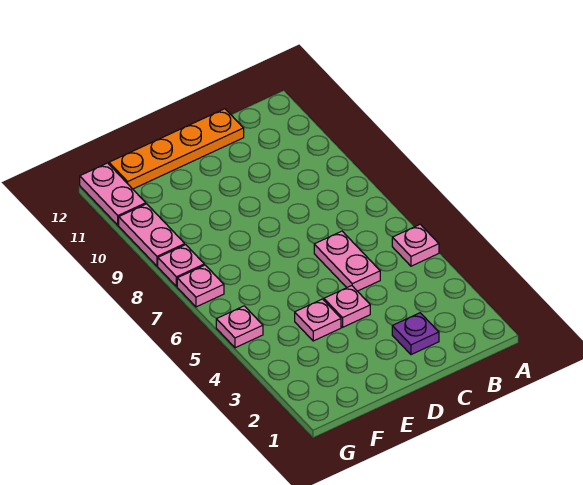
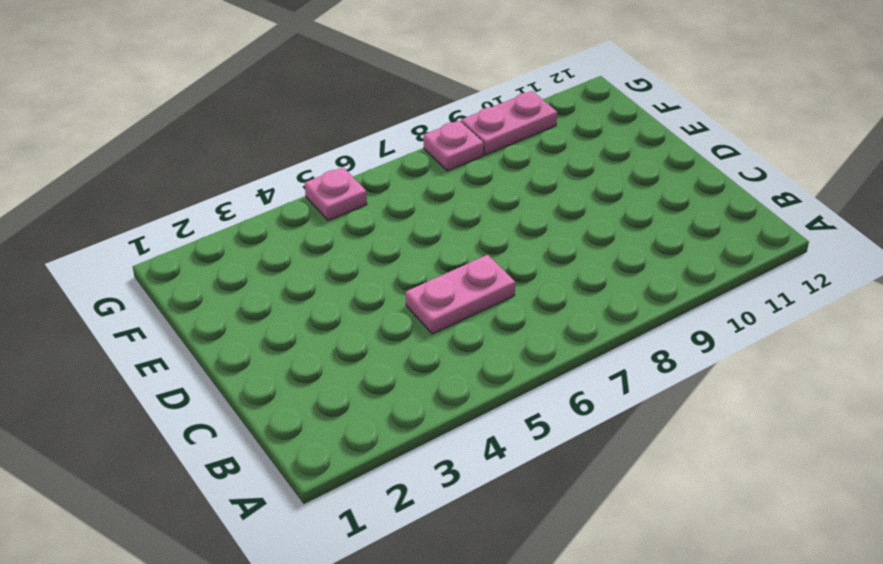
none -> pink plate A5 level 1
none -> purple plate C2 level 1

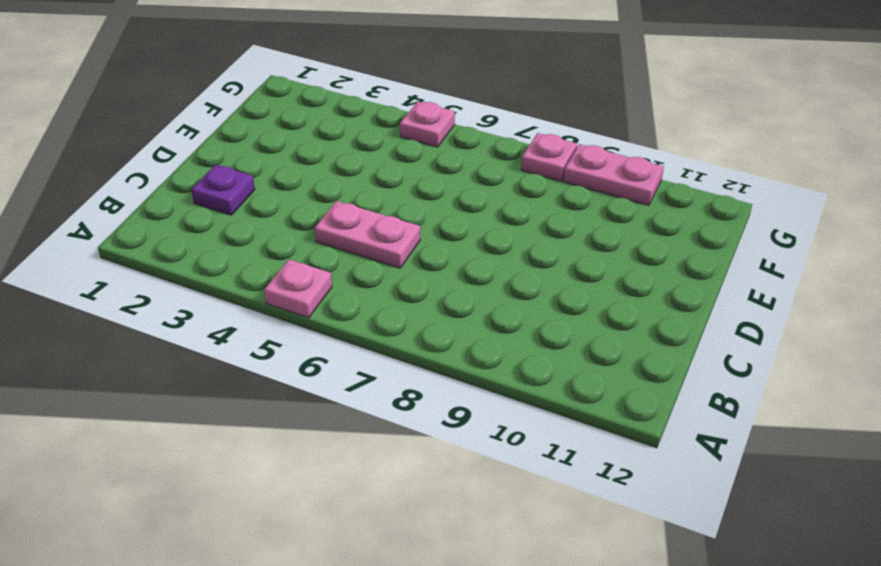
none -> orange plate C12:F12 level 1
none -> pink plate D4 level 1

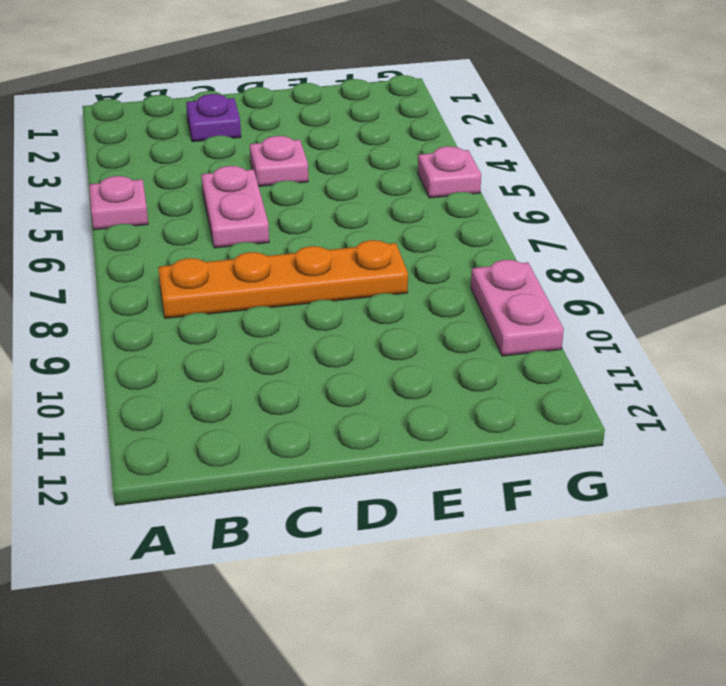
orange plate B8:E8 level 1 -> orange plate C12:F12 level 1
none -> pink plate E4 level 1
none -> pink plate G7 level 1

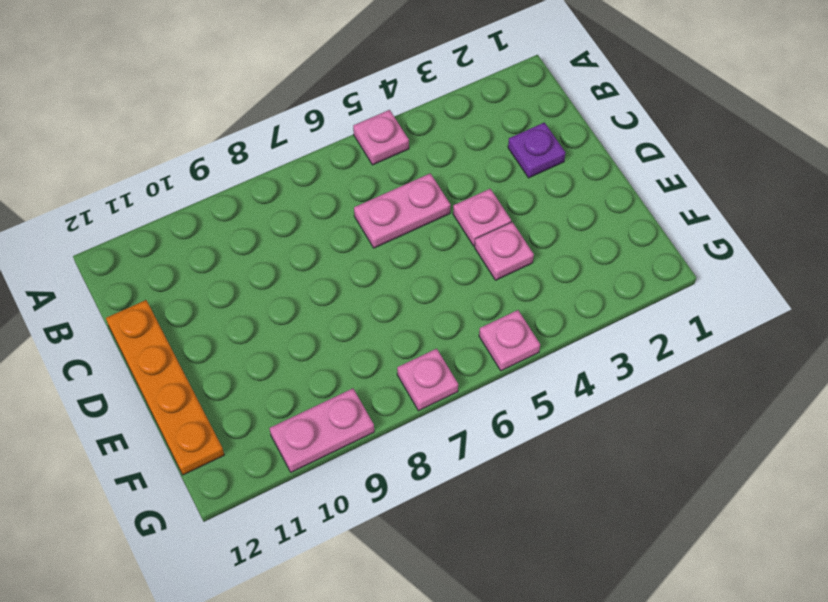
none -> pink plate G8 level 1
none -> pink plate G11:G12 level 1

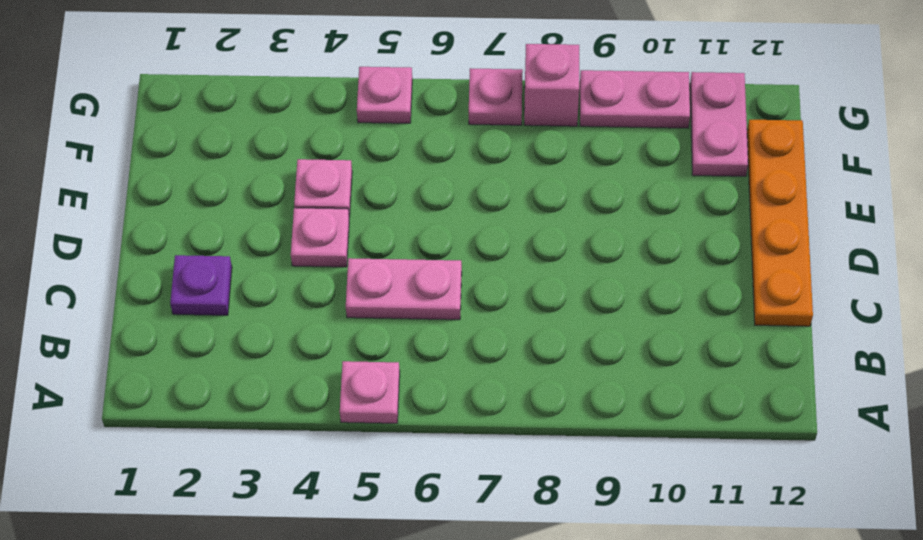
pink plate F11:G11 level 1 -> pink plate G11:G12 level 1
pink brick G8 level 1 -> pink plate G8 level 1

